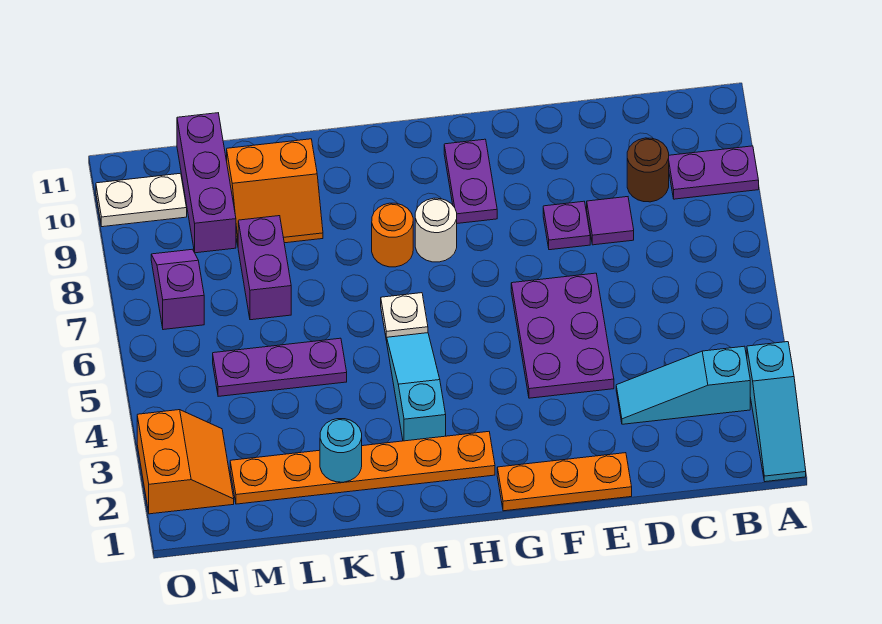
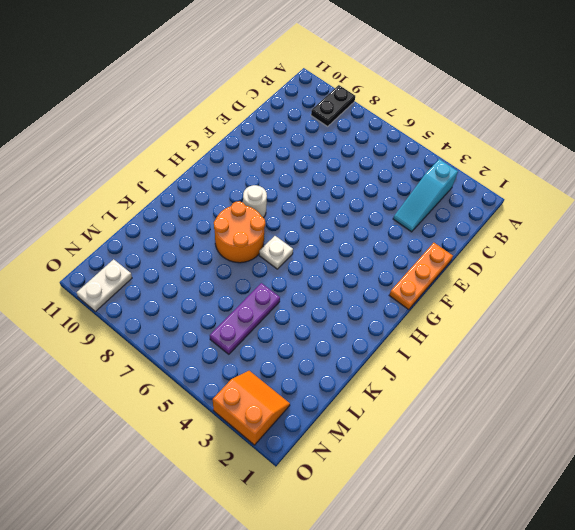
black plate A9:B9 level 1 -> purple plate A9:B9 level 1
orange round brick I7:J8 level 1 -> orange round brick I8 level 1
none -> cyan slope A1:A3 level 1 top 3
none -> brown round brick C9 level 1
none -> purple tile D8 level 1

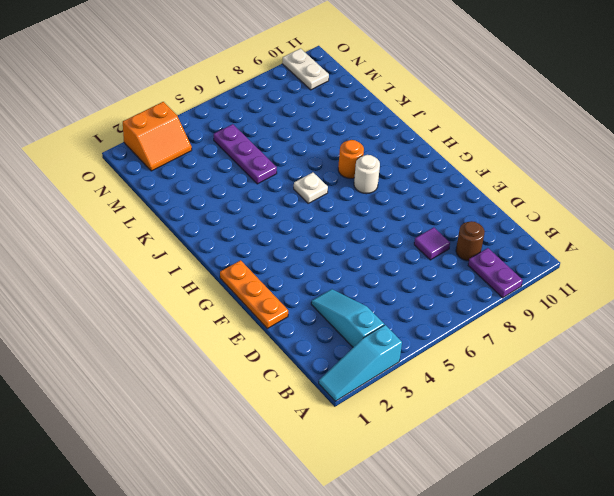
none -> purple plate E4:F6 level 1
none -> purple plate E8 level 1
none -> purple plate G9:G10 level 1

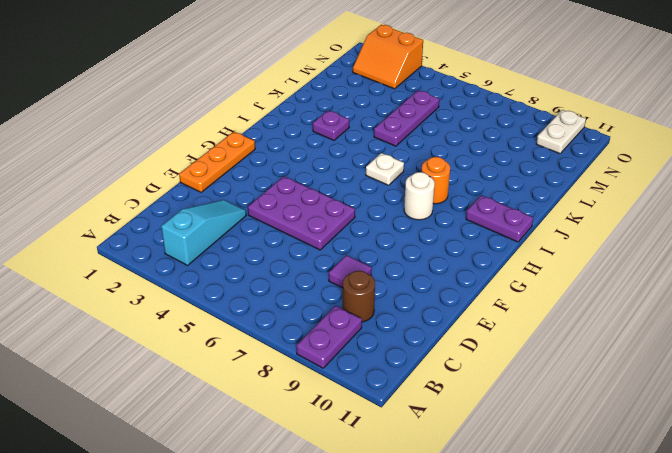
purple plate I10:I11 level 1 -> purple plate G9:G10 level 1
purple plate J3 level 1 -> purple plate E8 level 1
none -> cyan slope A1:A3 level 1 top 3
none -> orange plate H2:M2 level 1
none -> cyan slope I3:I5 level 1 top 3

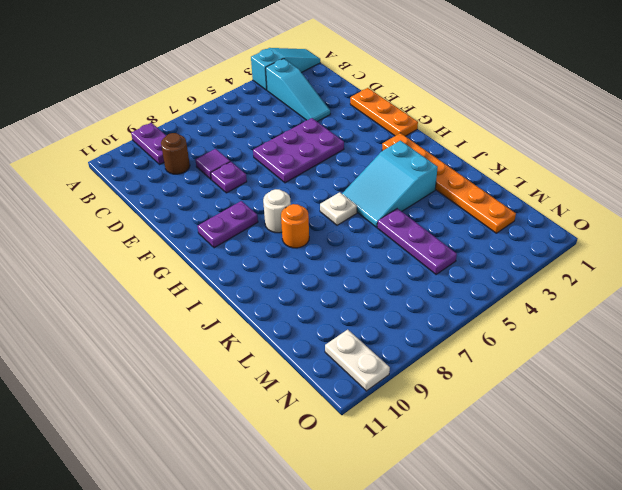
cyan slope I3:J5 level 1 top 3 -> cyan slope I3:I5 level 1 top 3
none -> orange slope K9:L10 level 1 top 10
none -> purple brick L7:L8 level 1
none -> purple brick M9:M11 level 1

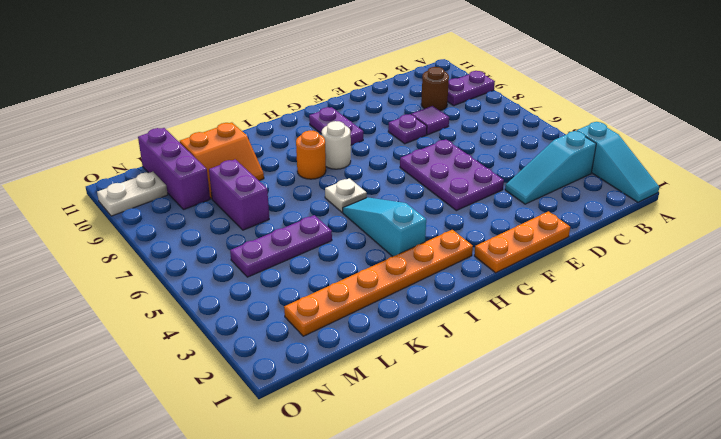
none -> orange slope N2:O3 level 1 top O
none -> purple slope N7:N8 level 1 top 7
none -> cyan round brick K2 level 2

